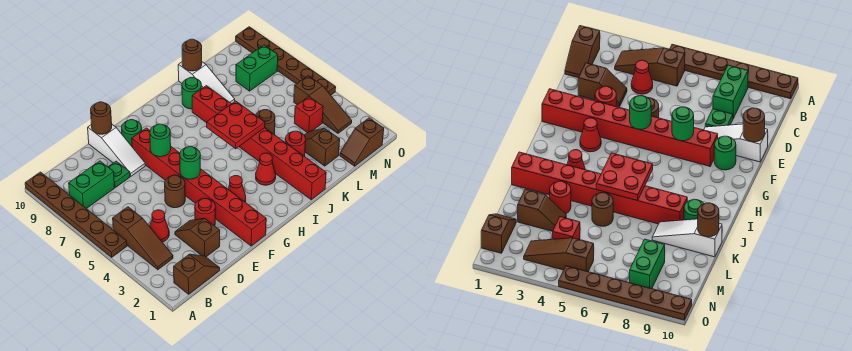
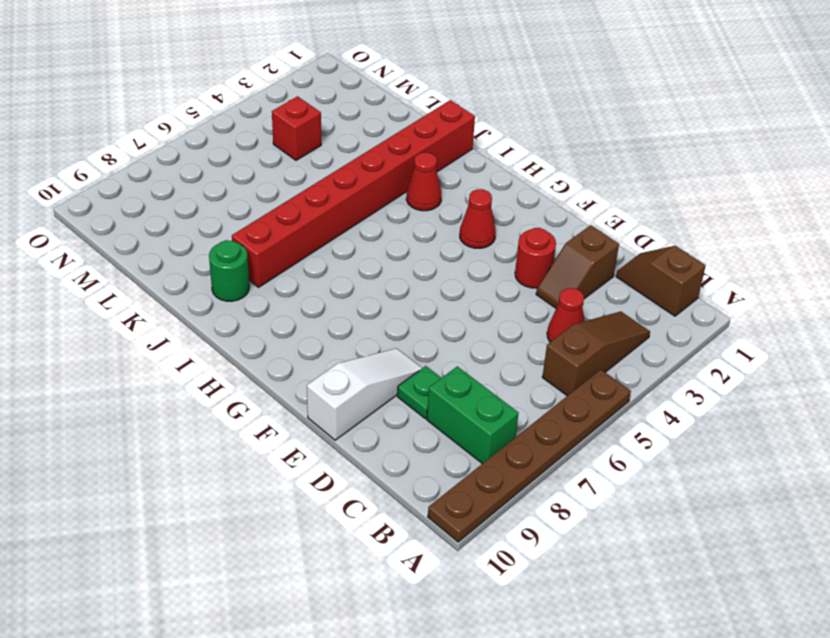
none -> brown round brick E5 level 1
none -> red brick F1:F8 level 1
none -> green round brick F9 level 1
none -> red round brick K3 level 1

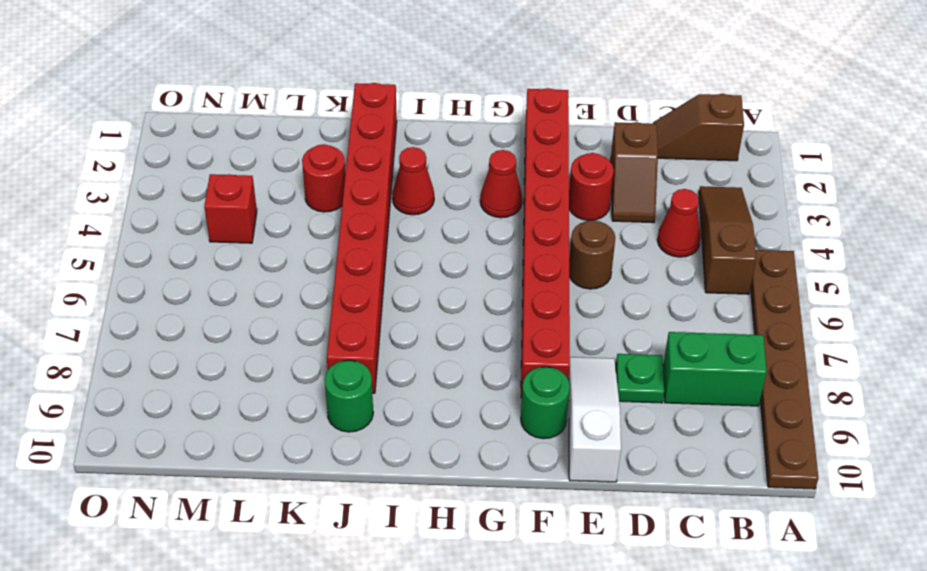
none -> brown round brick K5 level 1
none -> white slope K8:K10 level 1 top 10
none -> brown slope L2:L3 level 1 top 2
none -> brown slope M1:N1 level 1 top N

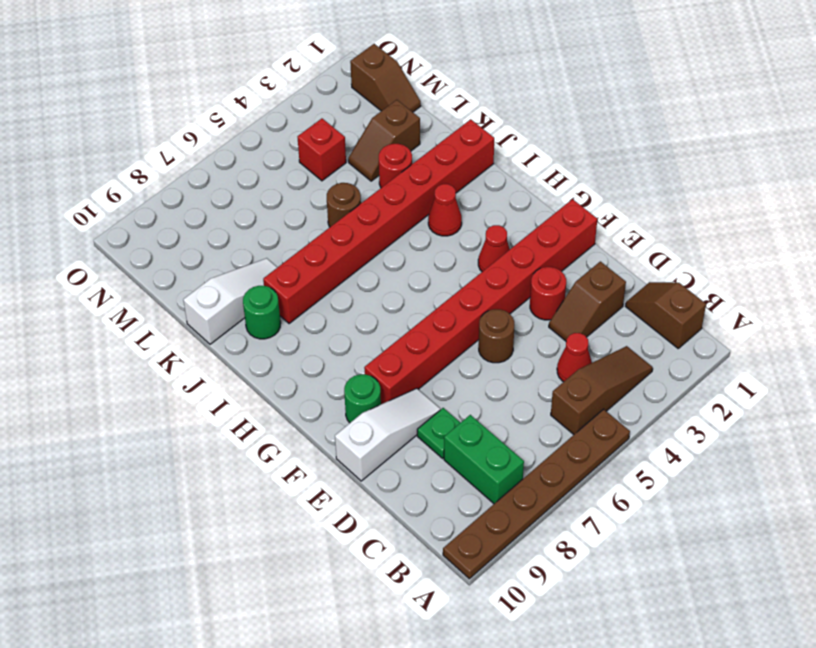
none -> green brick M8:N8 level 1
none -> brown slope N3:N5 level 1 top 5
none -> brown plate O5:O10 level 1
none -> brown round brick E10 level 2

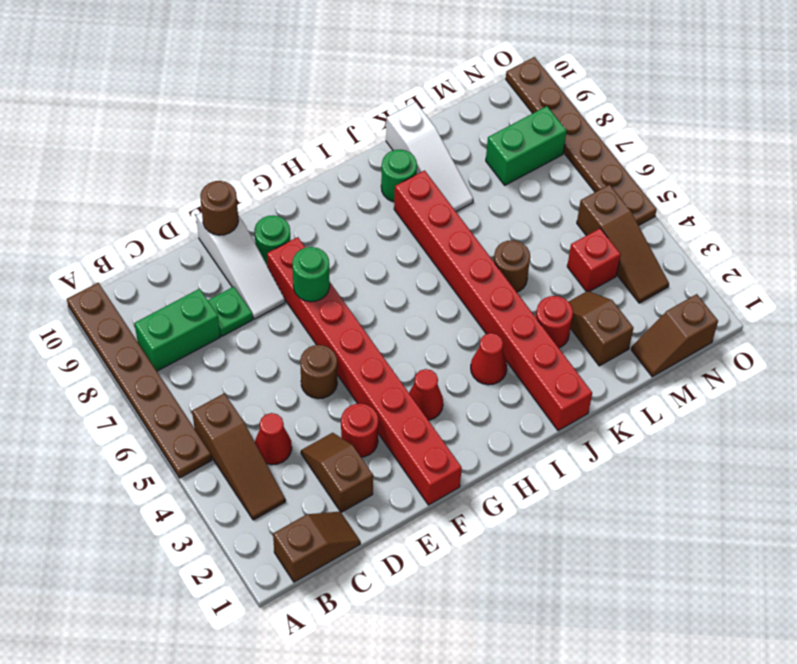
none -> green round brick F5 level 2
none -> red plate I5:J6 level 2
none -> brown round brick K10 level 2

